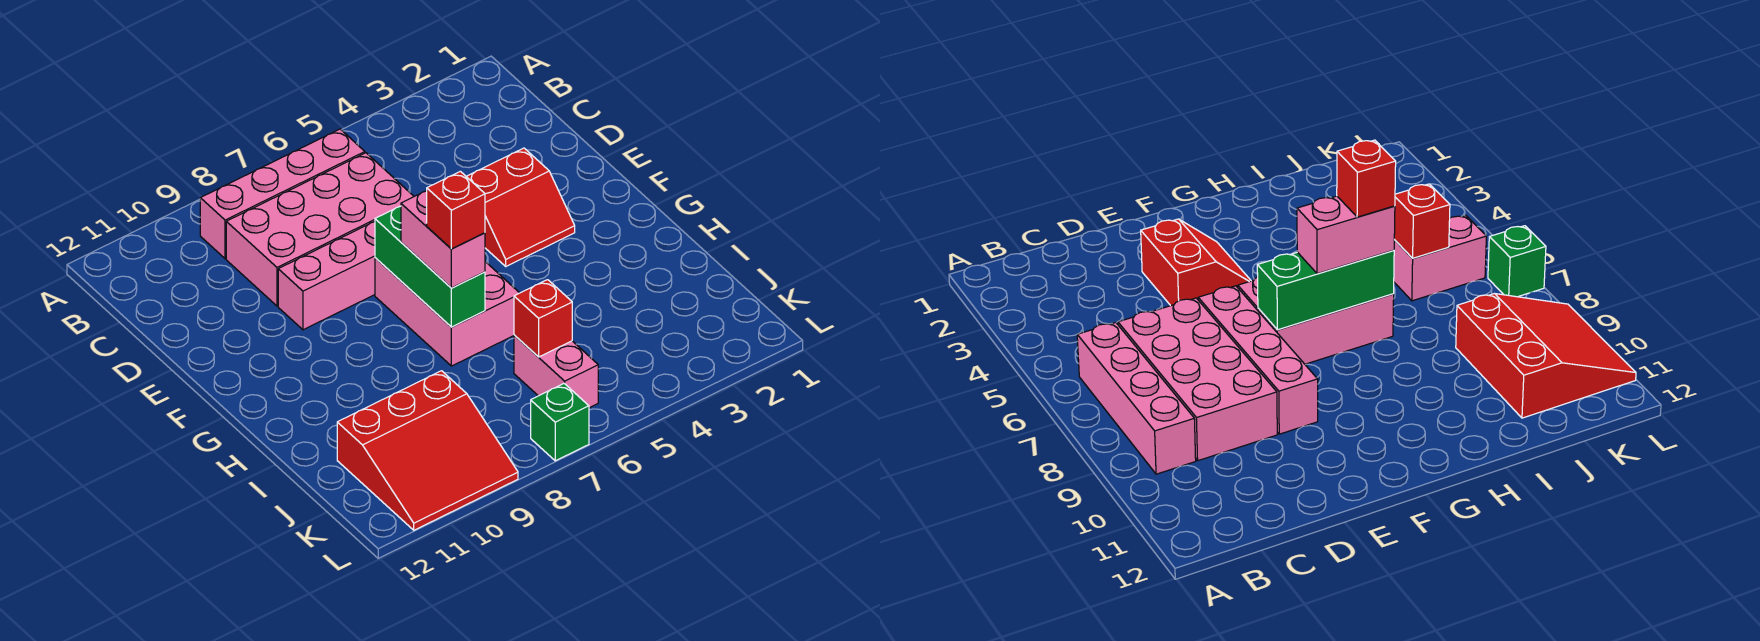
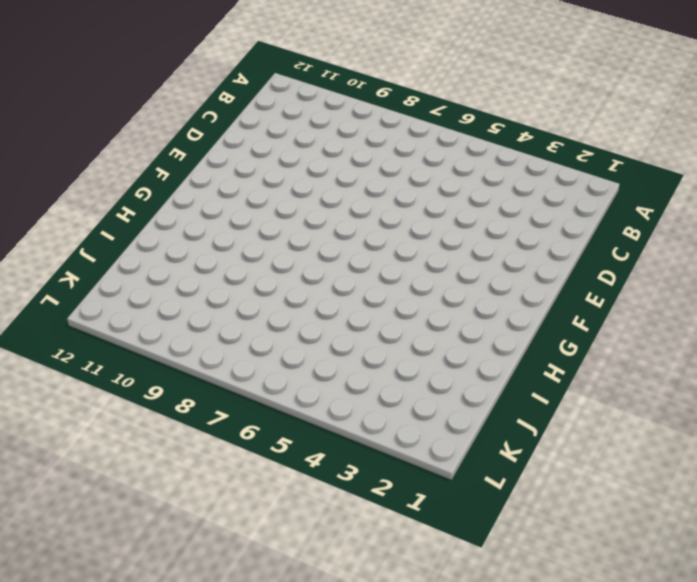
none -> pink brick B6:B9 level 1
none -> pink brick C6:D9 level 1
none -> red slope E3:F4 level 1 top E

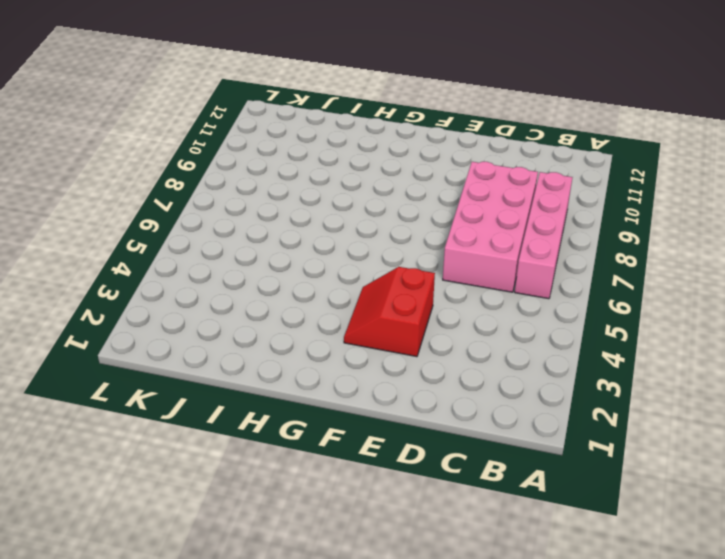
none -> pink brick E6:E9 level 1
none -> pink brick F6:H7 level 1
none -> pink brick J6:K6 level 1

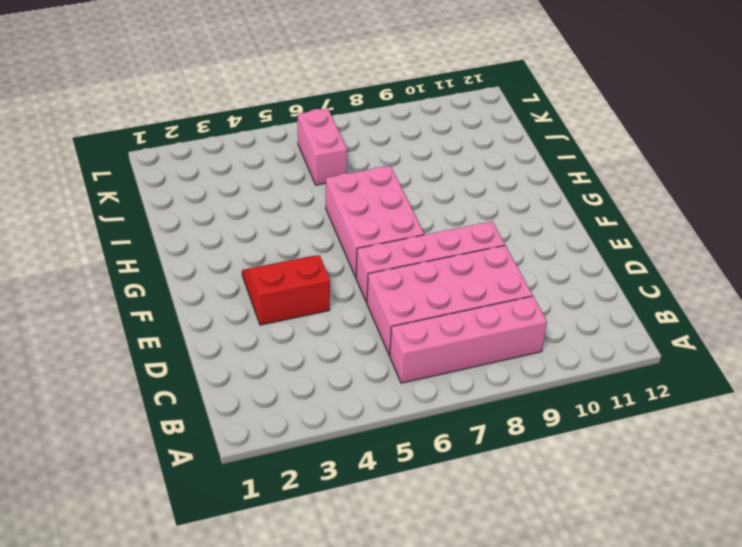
none -> red slope J9:L11 level 1 top J
none -> green brick L7 level 1
none -> green brick F7:H7 level 2

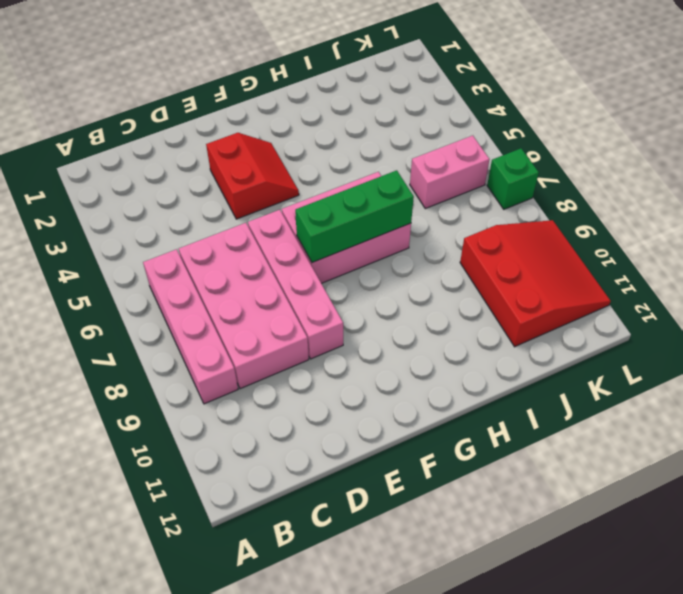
none -> red brick J6 level 2
none -> pink brick G7:H7 level 3
none -> red brick H7 level 4

